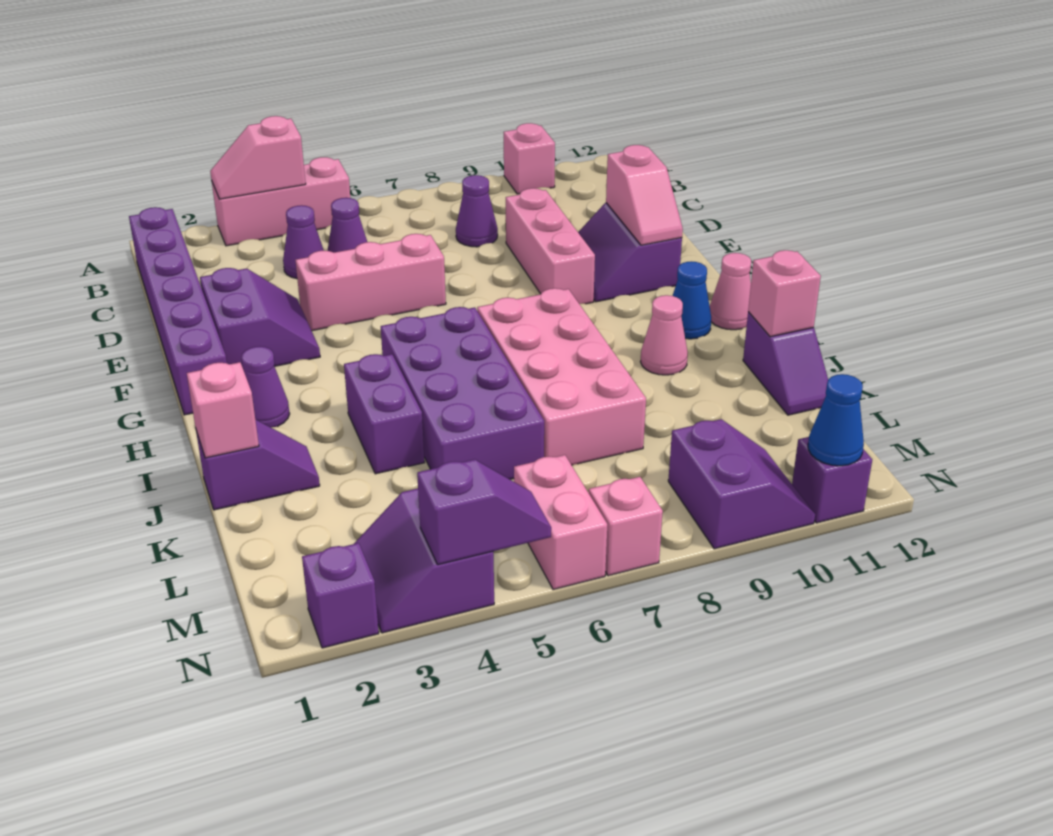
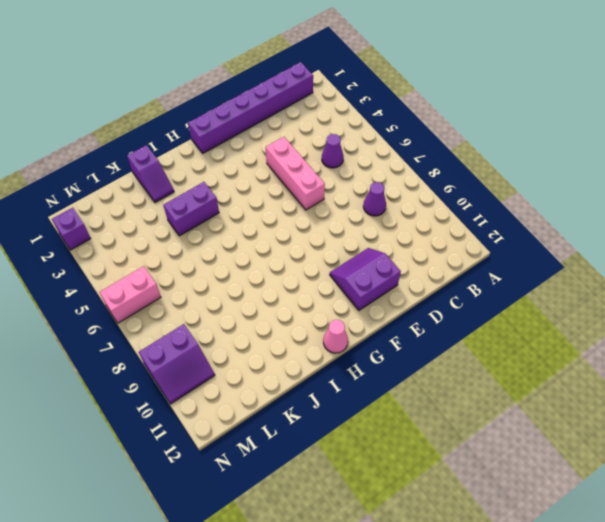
none -> pink brick A3:A5 level 1
none -> pink brick A10 level 1
none -> purple cone C4 level 1
none -> pink brick D9:F9 level 1

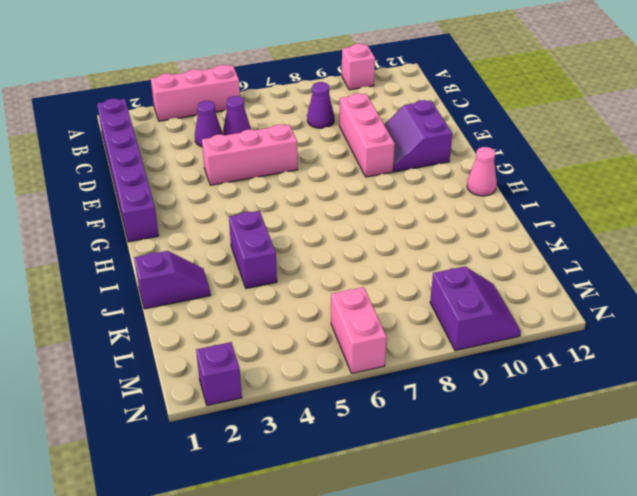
none -> purple slope E2:F3 level 1 top 2
none -> purple cone H2 level 1
none -> purple brick H5:K6 level 1
none -> pink brick H7:K8 level 1

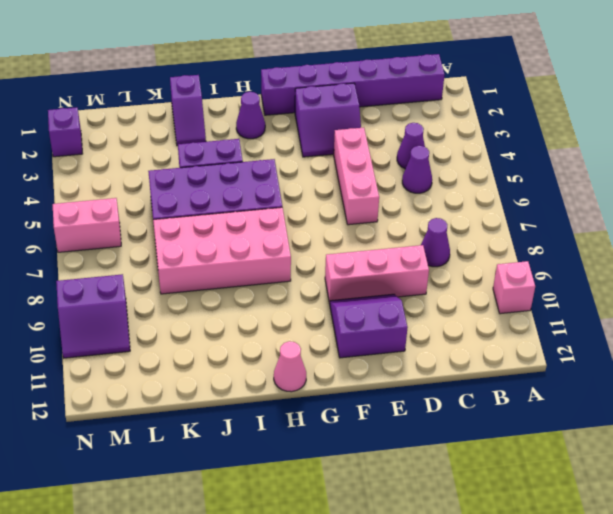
none -> pink brick A3:A5 level 1
none -> blue cone H11 level 1
none -> pink cone I10 level 1
none -> purple slope J12:K12 level 1 top J

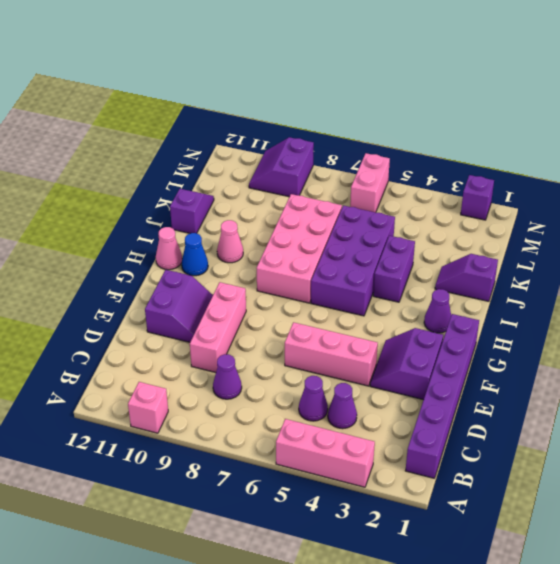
none -> purple slope M3:N4 level 1 top 4
none -> pink brick N7 level 1
none -> purple brick N11 level 1
none -> pink slope A3:A4 level 2 top 4

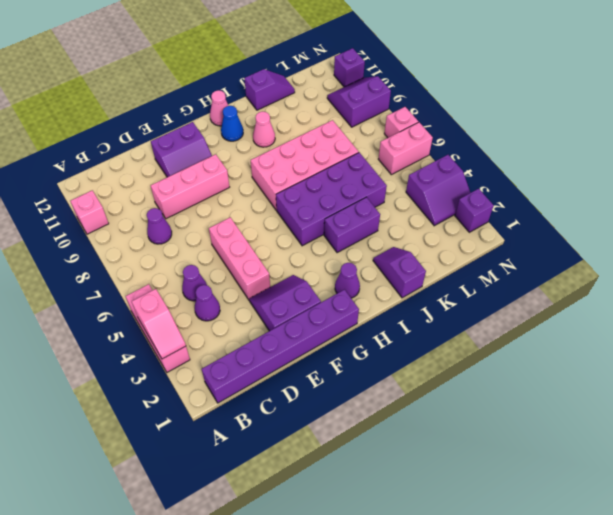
none -> pink slope E11:F11 level 2 top E
none -> pink brick J1 level 2
none -> pink brick J12 level 2
none -> purple slope N4:N5 level 2 top 4

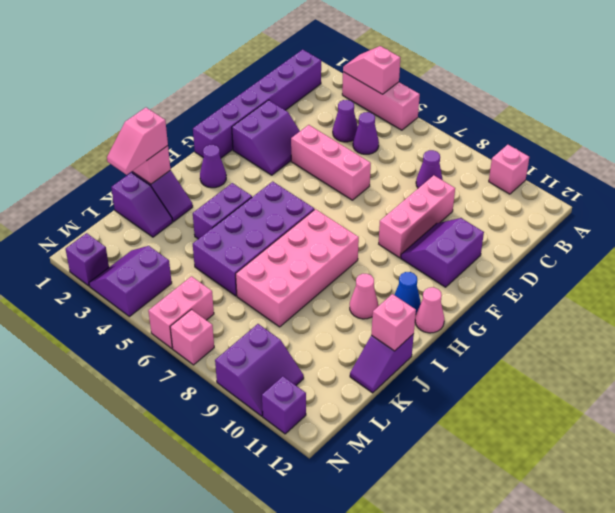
pink slope J1:K1 level 3 top J -> pink slope E11:F11 level 2 top E
purple slope K1:K2 level 1 top 1 -> purple slope N4:N5 level 2 top 4
none -> blue cone N11 level 2

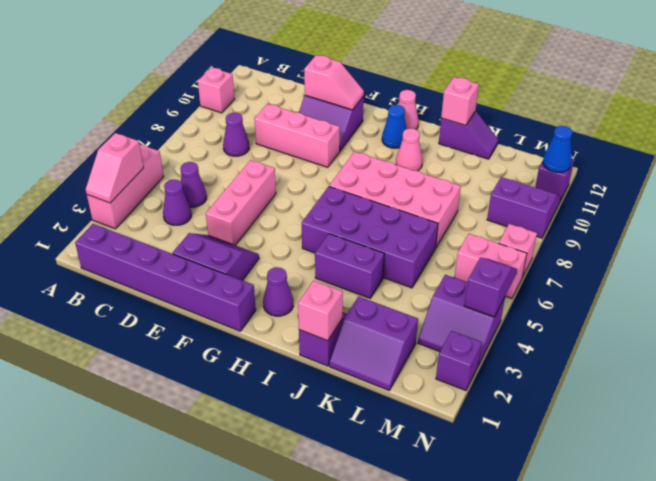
purple slope K1:L2 level 1 top 2 -> none

